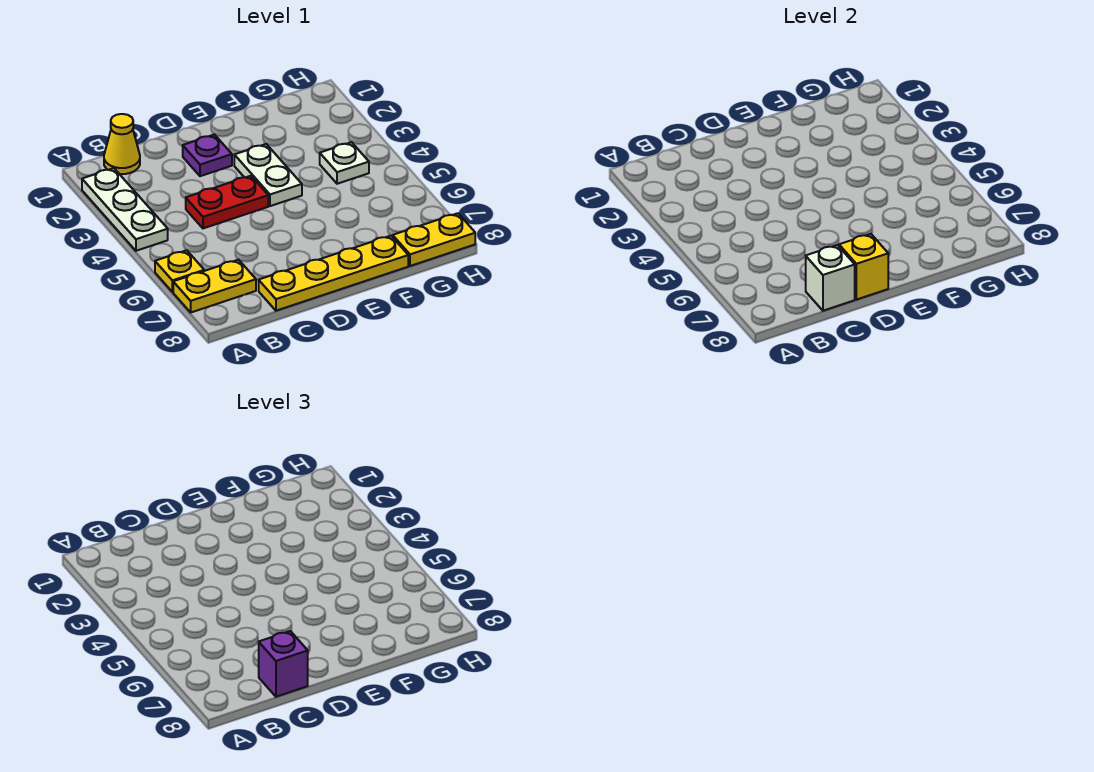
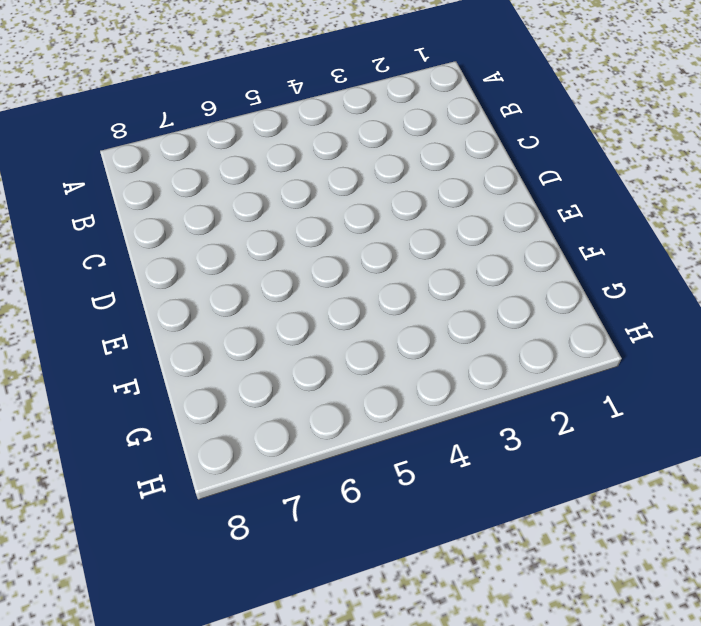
none -> white plate A2:A4 level 1
none -> yellow plate A6 level 1
none -> yellow plate A7:B7 level 1

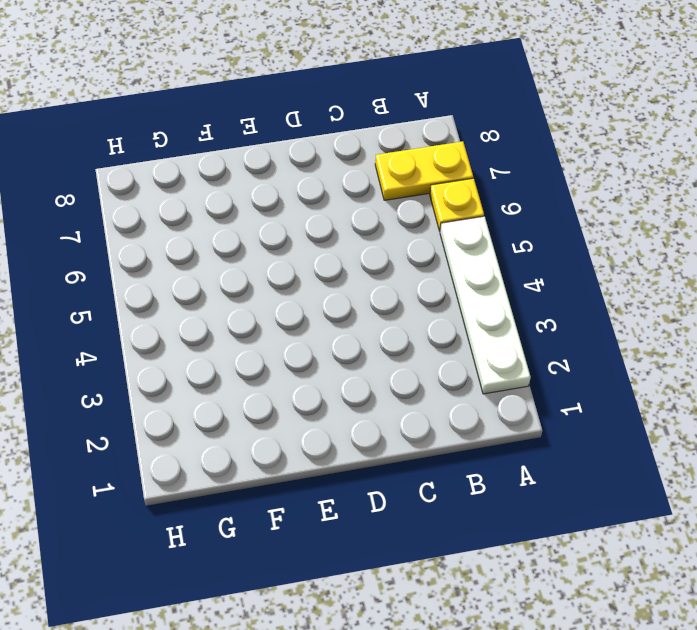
white plate A2:A5 level 1 -> white plate A2:A4 level 1
none -> yellow cone B1 level 1
none -> red plate C4:D4 level 1
none -> yellow plate C8:F8 level 1

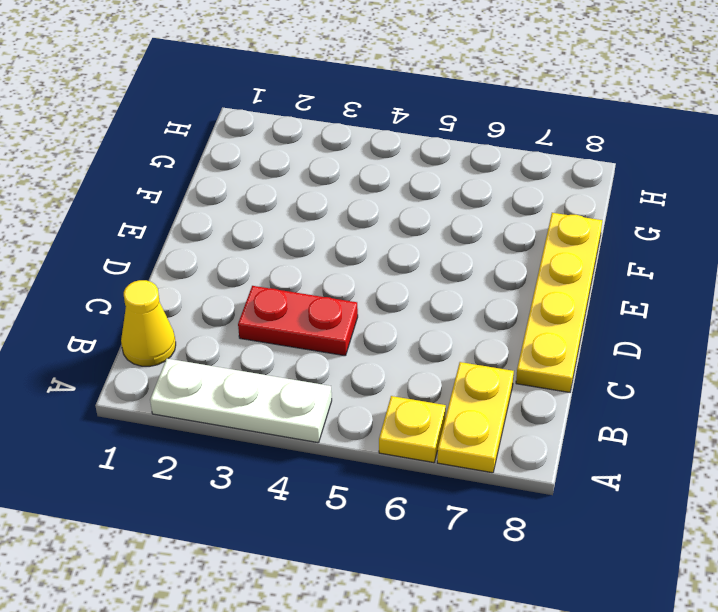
red plate C3:C4 level 1 -> red plate C4:D4 level 1
none -> purple plate D2 level 1
none -> white plate E3:E4 level 1
none -> white plate G4 level 1

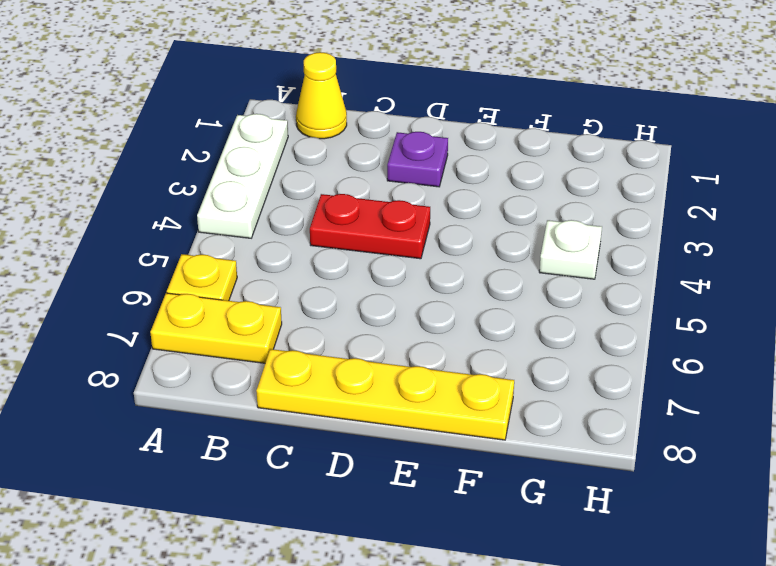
none -> white plate E3:E4 level 1
none -> yellow plate G8:H8 level 1
none -> white brick C8 level 2

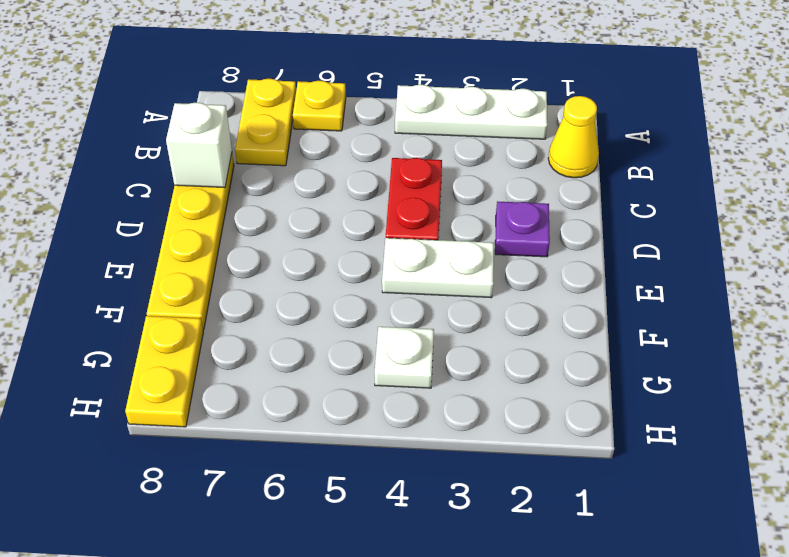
none -> yellow brick D8 level 2
none -> purple brick C8 level 3

